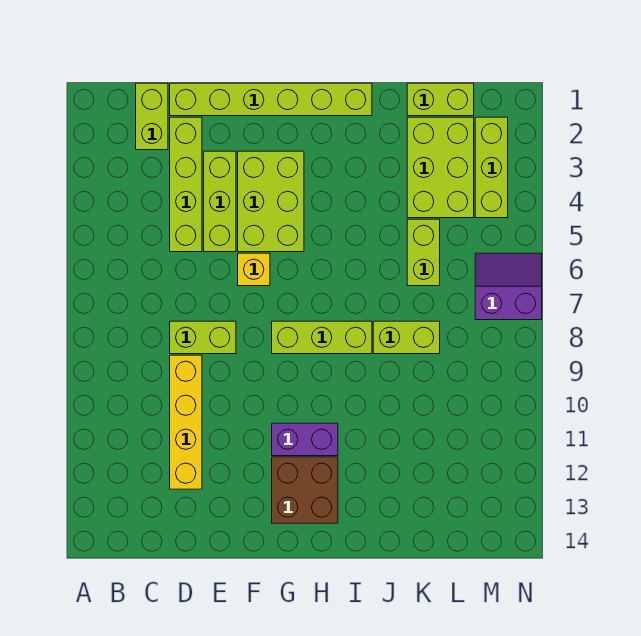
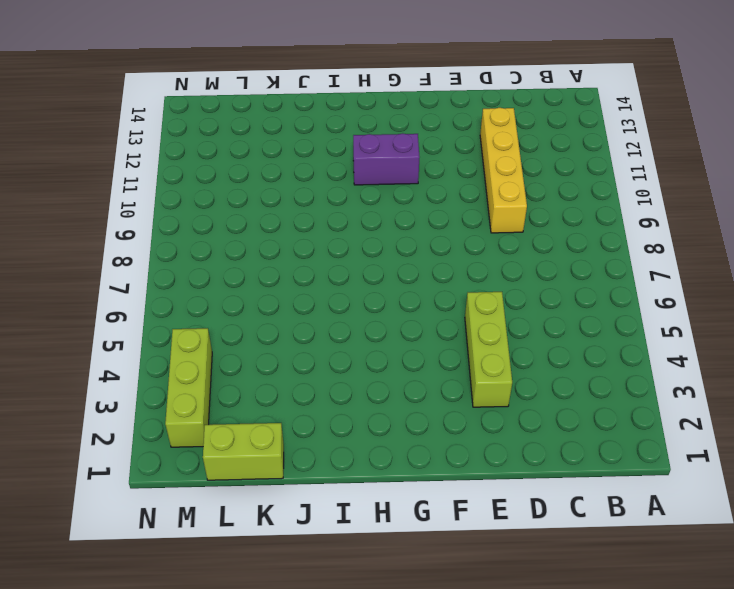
none -> lime brick C1:C2 level 1
none -> lime brick D1:I1 level 1
none -> lime brick D2:D5 level 1

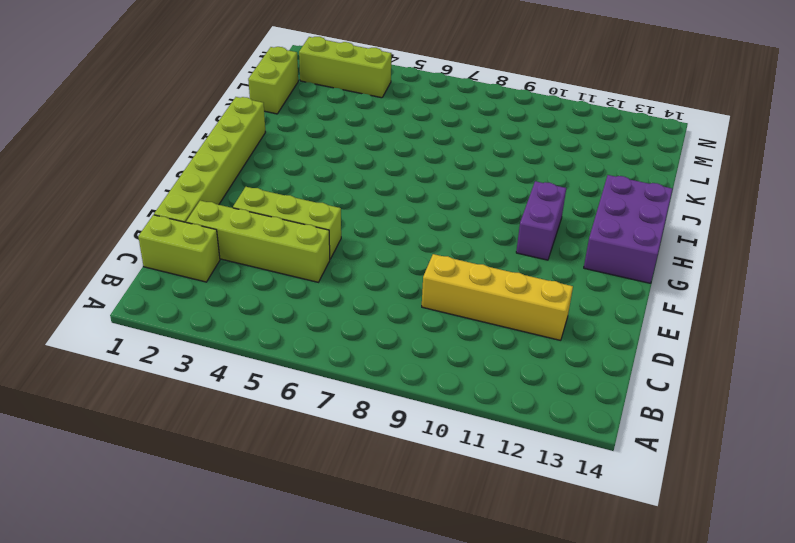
purple brick G13:I14 level 1 -> brown brick G12:H13 level 1
none -> lime brick D8:E8 level 1
none -> lime brick F3:G5 level 1
none -> yellow brick F6 level 1

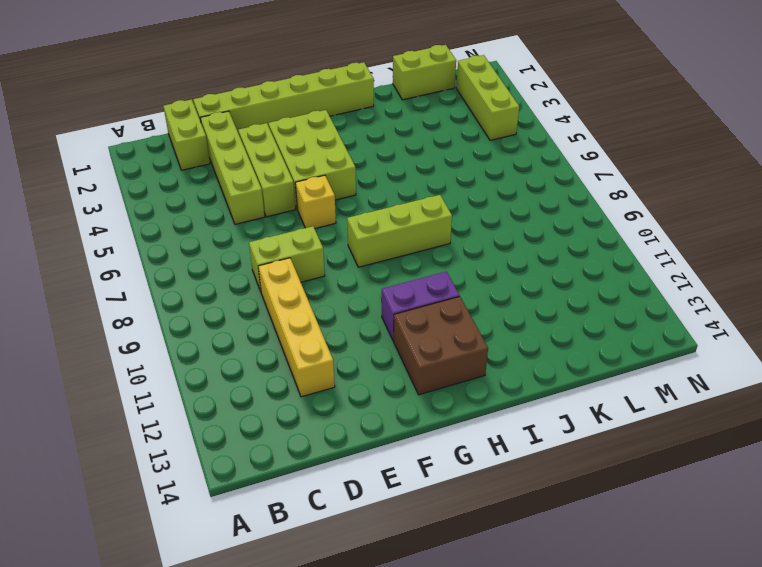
none -> lime brick J8:K8 level 1
none -> lime brick K2:L4 level 1
none -> lime brick K5:K6 level 1

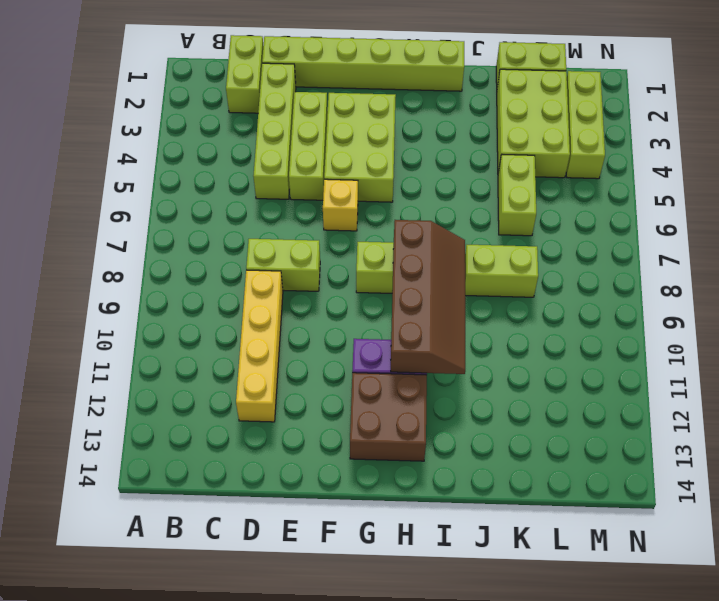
brown slope H8:I11 level 2 top H -> none
none -> purple slope M6:N7 level 1 top 7

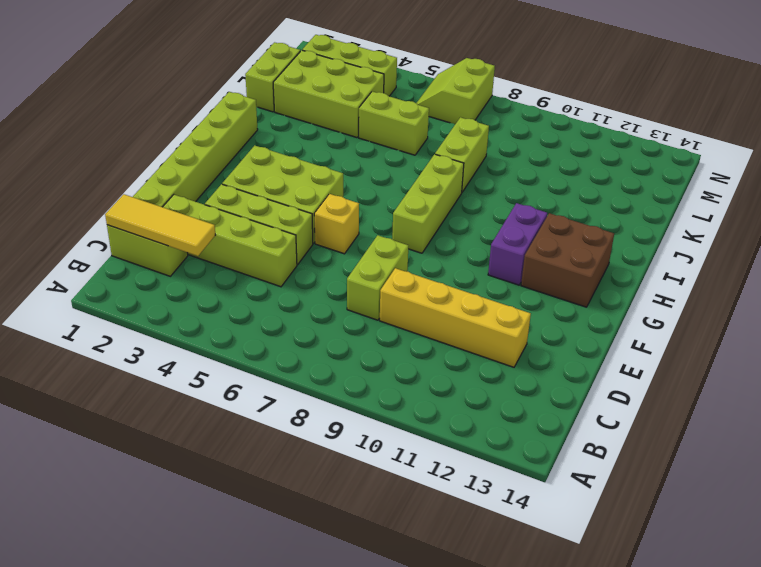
yellow tile C1:C3 level 2 -> none
lime slope M6:N7 level 1 top 7 -> purple slope M6:N7 level 1 top 7

